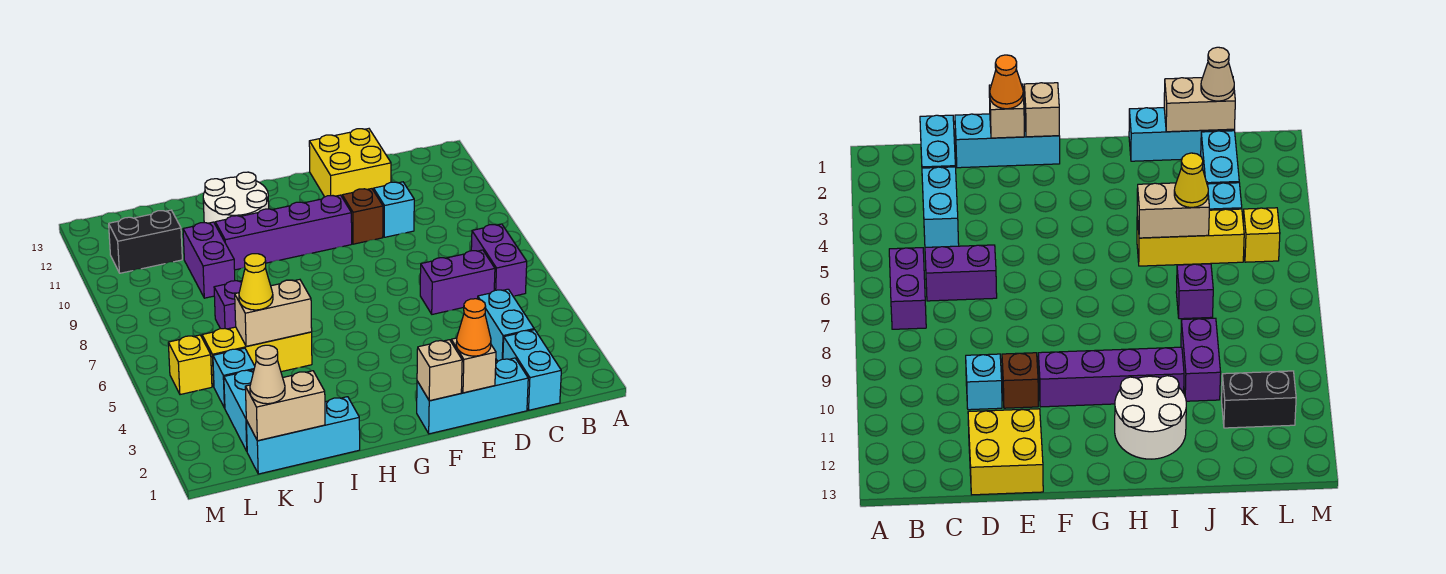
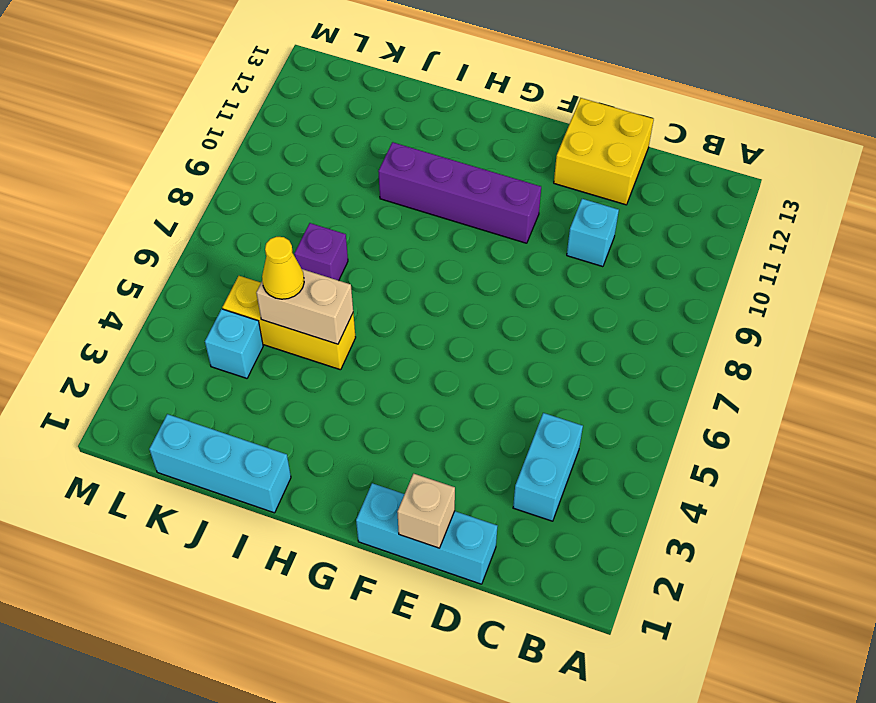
none -> purple brick B6:B7 level 1
none -> cyan brick C1:C2 level 1
none -> purple brick C6:D6 level 1

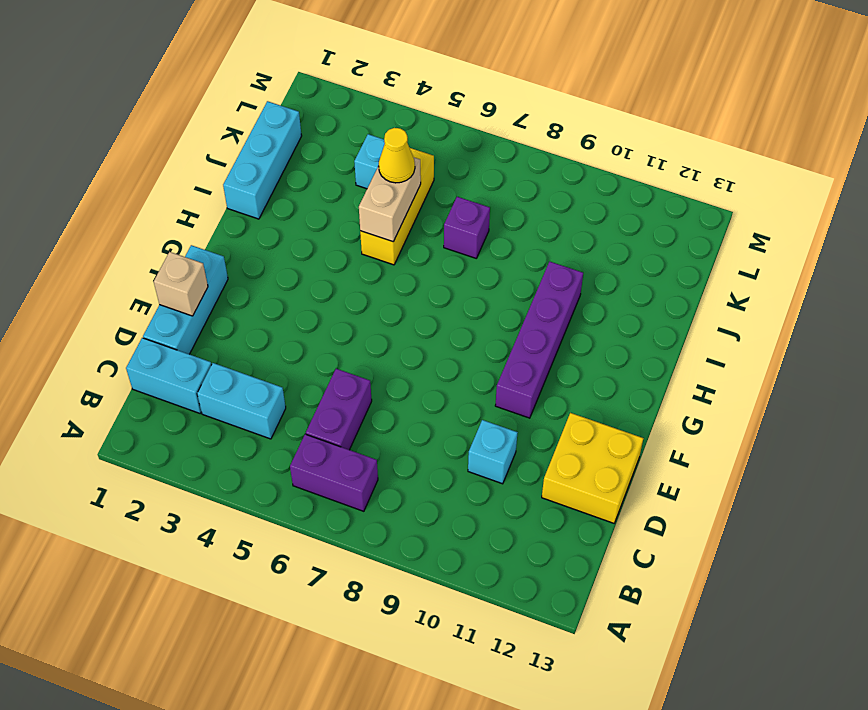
none -> brown brick E10 level 1
none -> white round brick H11:I12 level 1
none -> purple brick J9:J10 level 1

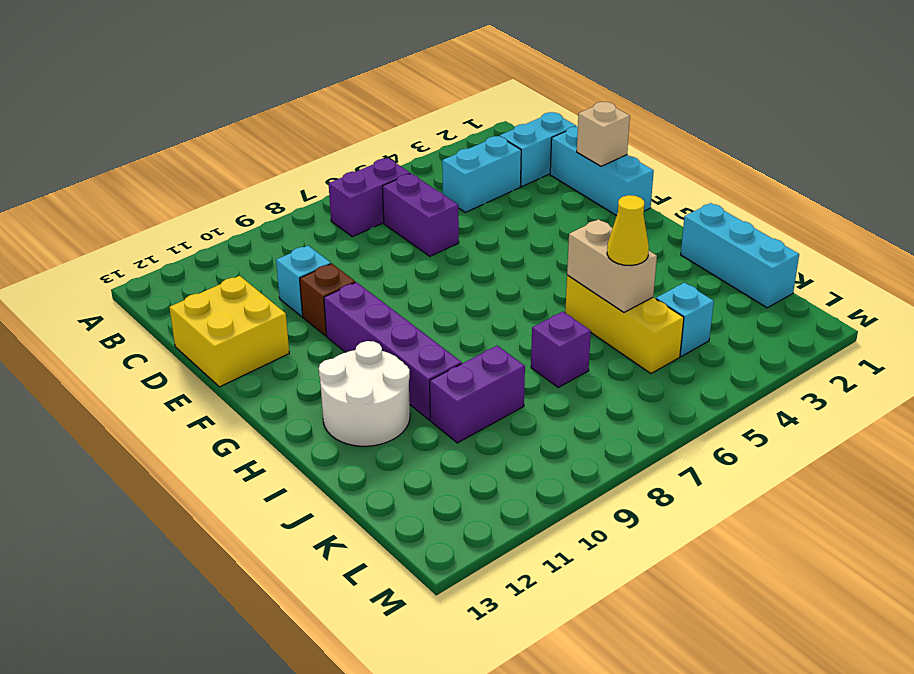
none -> cyan brick K2:K3 level 1
none -> black brick K11:L11 level 1
none -> yellow brick L5 level 1

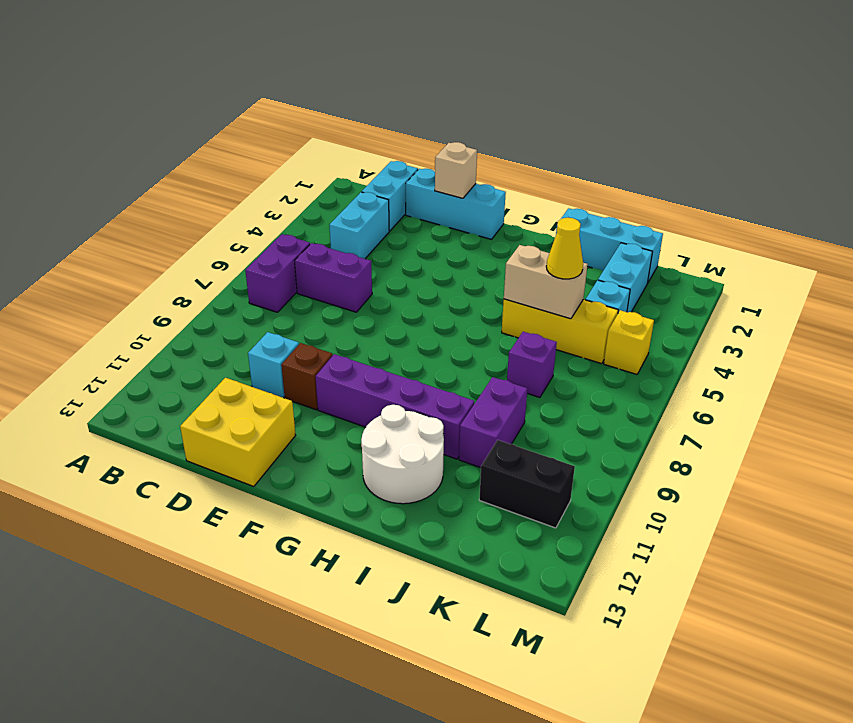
none -> tan brick F1 level 2
none -> tan brick J1:K1 level 2
none -> orange cone E1 level 3

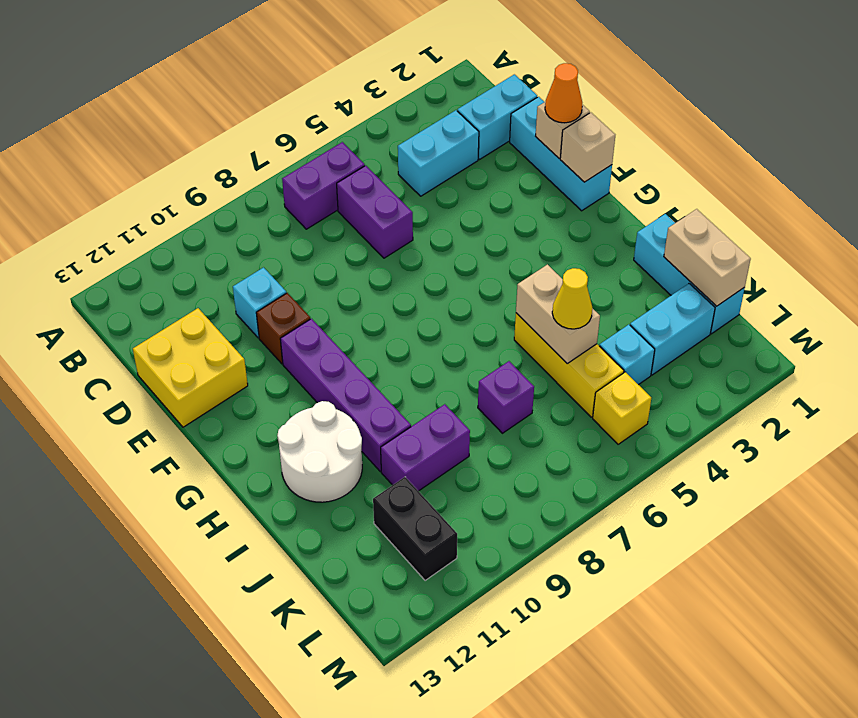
none -> tan cone K1 level 3

